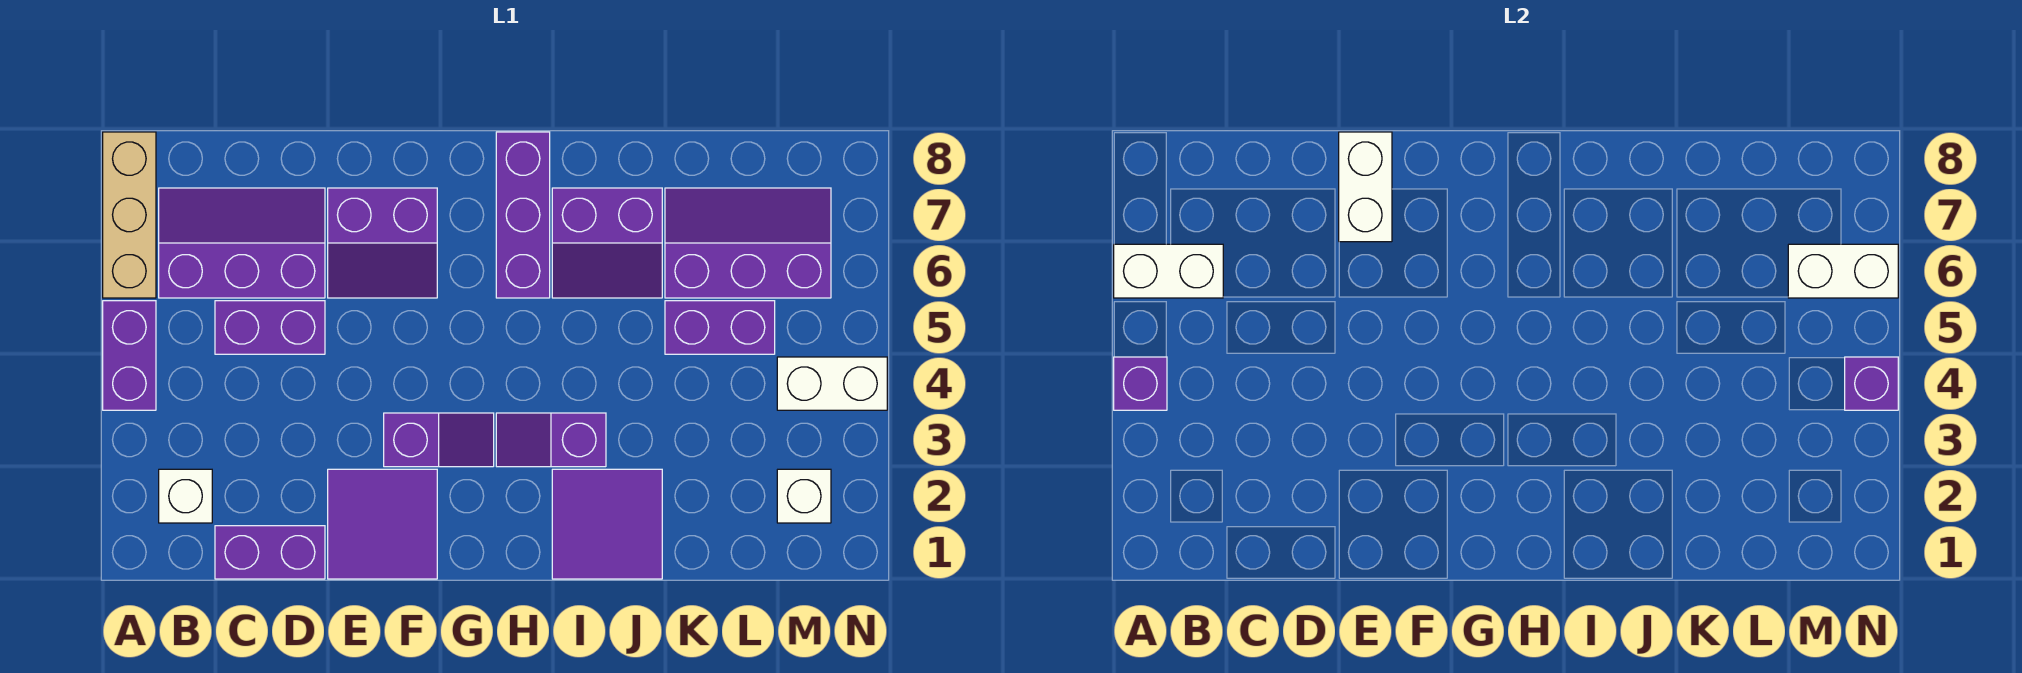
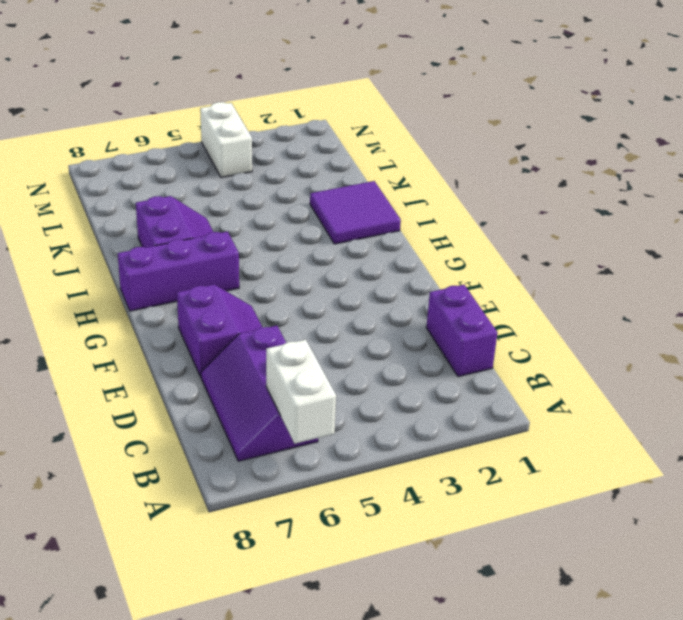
none -> purple brick A4:A5 level 1
none -> tan brick A6:A8 level 1
none -> white brick B2 level 1

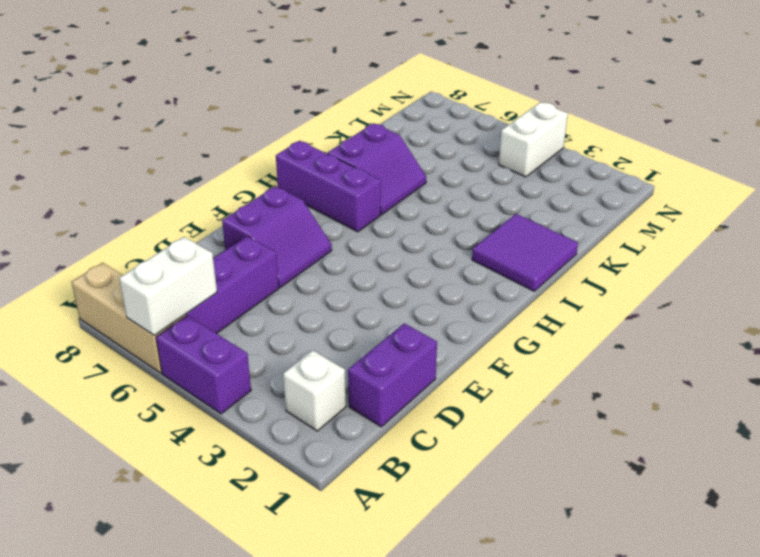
none -> purple brick C5:D5 level 1
none -> purple tile E1:F2 level 1
none -> purple slope F3:G3 level 1 top F

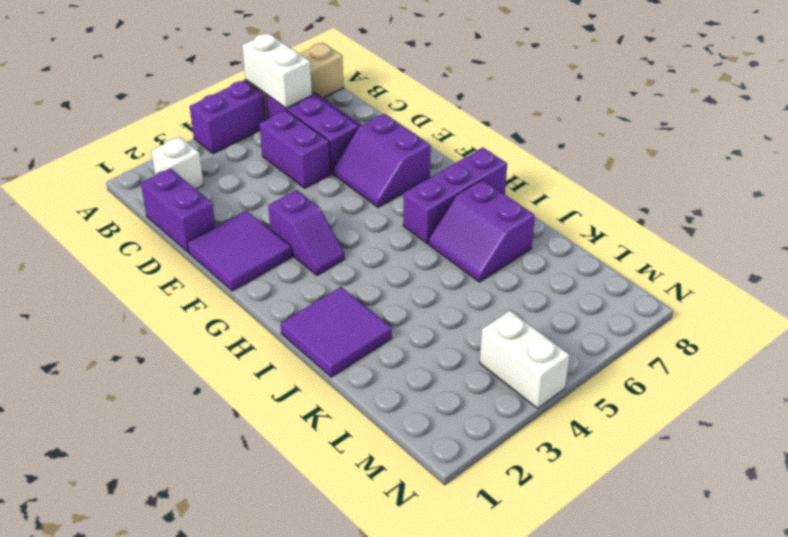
none -> purple slope H3:I3 level 1 top I
none -> purple brick K5:L5 level 1
none -> purple slope K6:M7 level 1 top 6

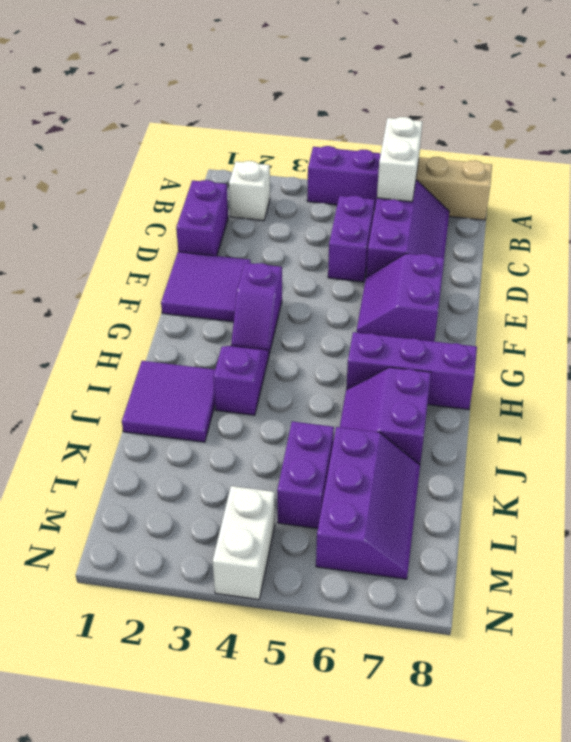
none -> white brick M2 level 1
none -> purple brick A4 level 2
none -> white brick E7:E8 level 2

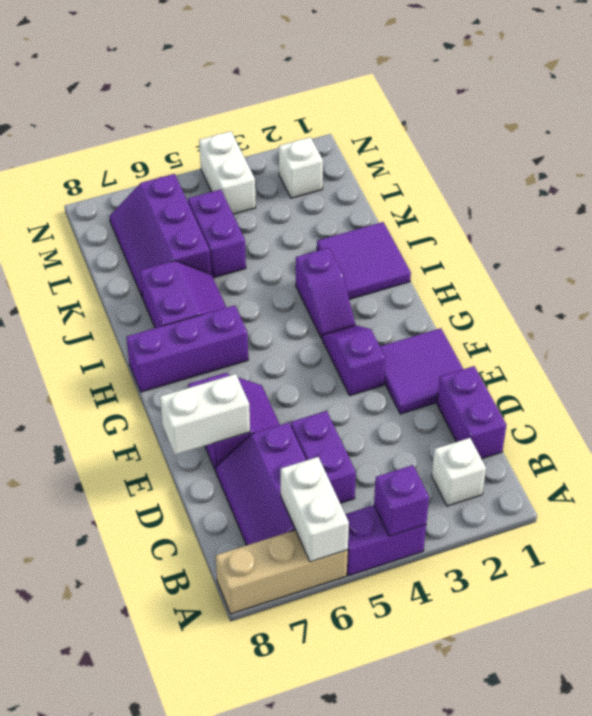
none -> white brick M6:N6 level 2
none -> purple brick N4 level 2

